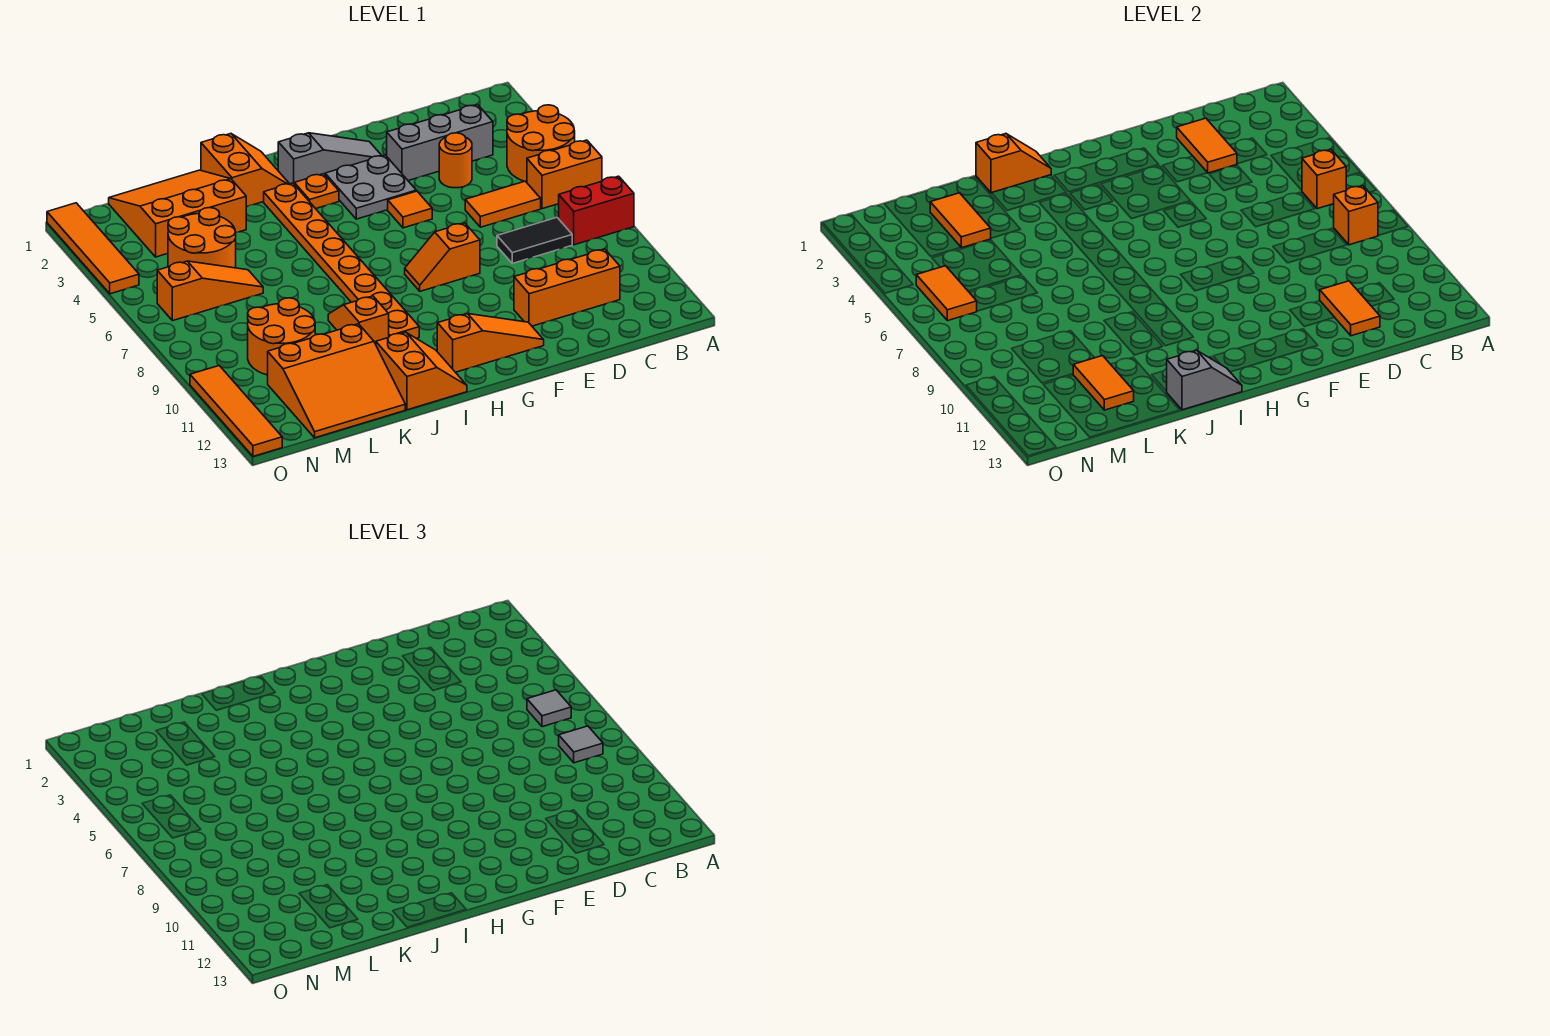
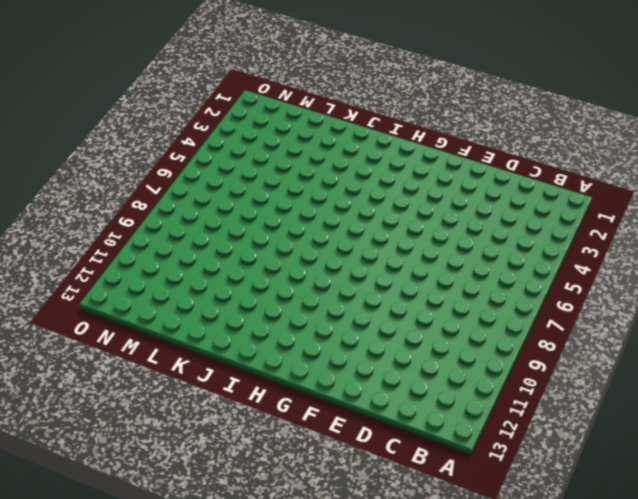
none -> orange round brick A4:B5 level 1
none -> orange brick A6:B6 level 1
none -> red brick A8:B8 level 1
none -> grey brick C3:E3 level 1

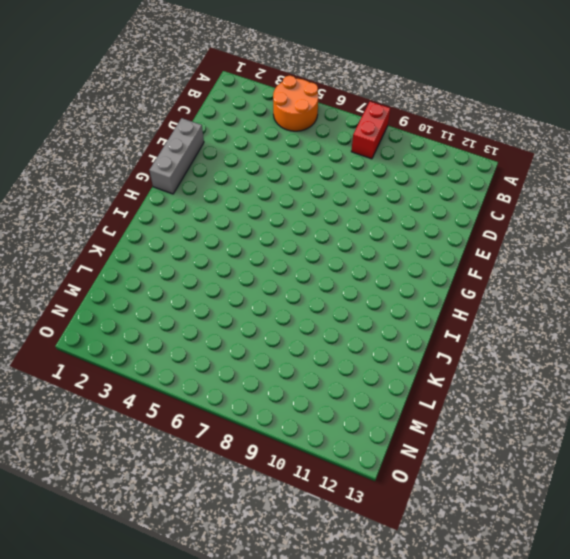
grey brick E1:G1 level 1 -> grey brick C3:E3 level 1
none -> orange brick A6:B6 level 1
none -> orange tile C6:D6 level 1
none -> black tile C8:D8 level 1
none -> orange brick C11:E11 level 1

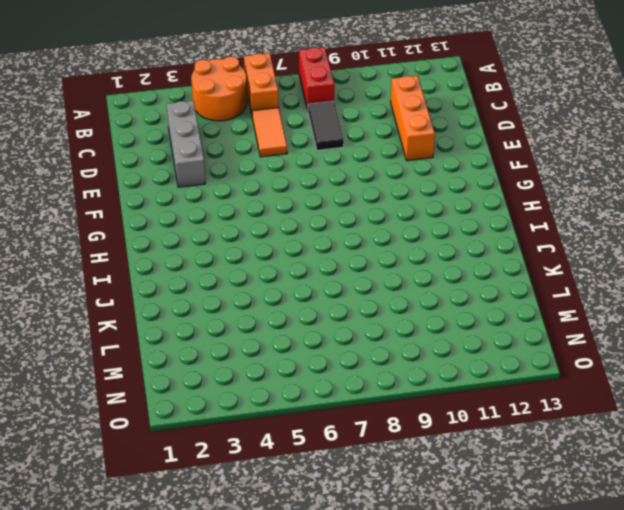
none -> orange round brick D4 level 1
none -> grey slope F2:H2 level 1 top H
none -> grey plate F3:G4 level 1
none -> orange tile F5 level 1

